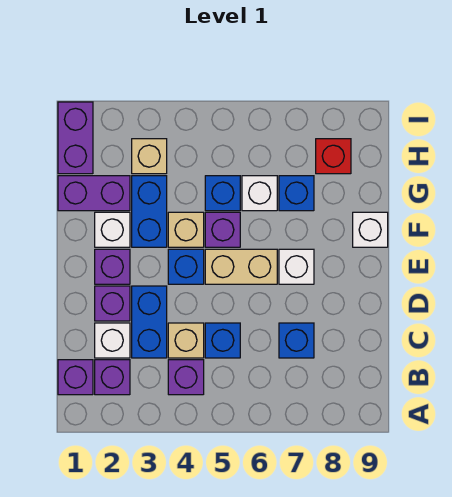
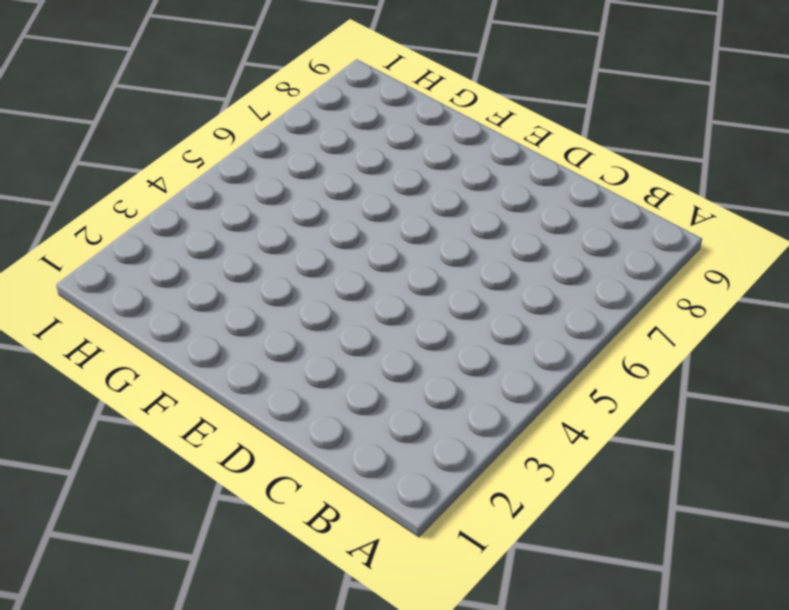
none -> purple brick B1 level 1
none -> purple brick B2 level 1
none -> purple brick B4 level 1

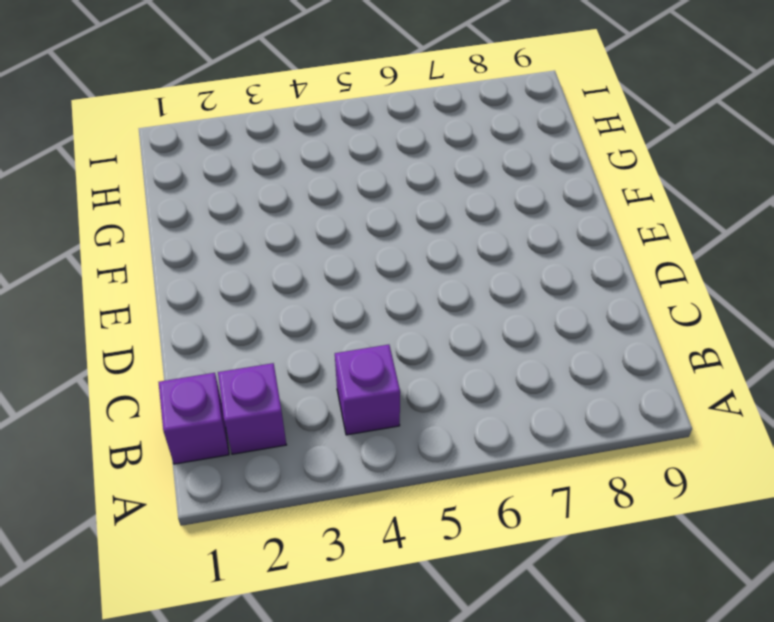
none -> white brick C2 level 1
none -> blue brick C3:D3 level 1
none -> tan brick C4 level 1

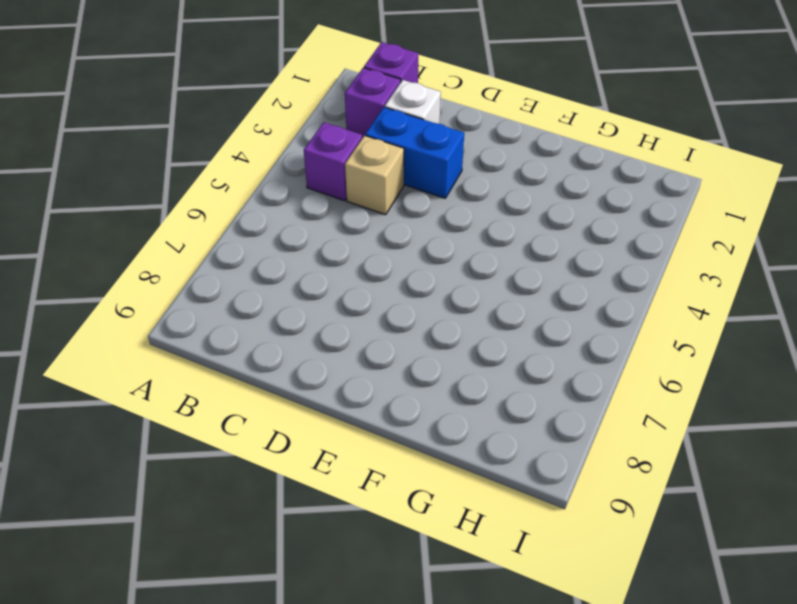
none -> blue brick C5 level 1
none -> blue brick C7 level 1
none -> purple brick D2 level 1

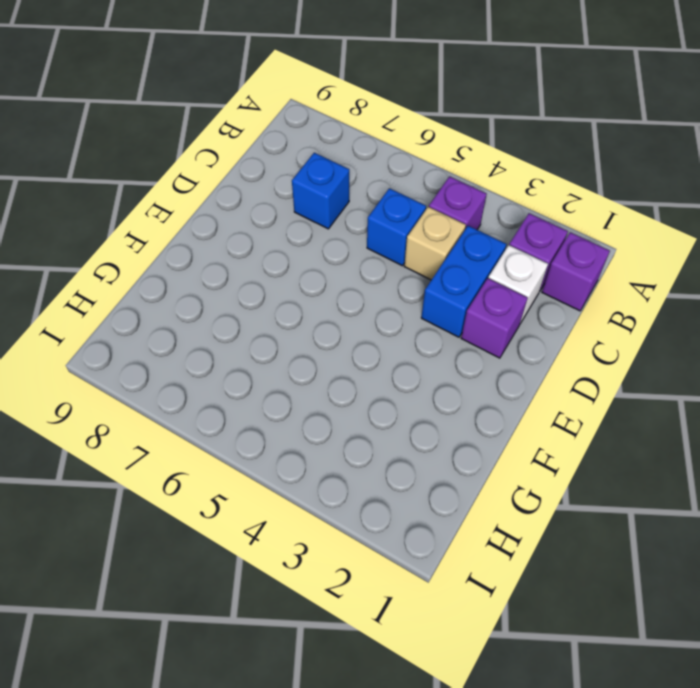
none -> purple brick E2 level 1
none -> blue brick E4 level 1
none -> tan brick E5:E6 level 1

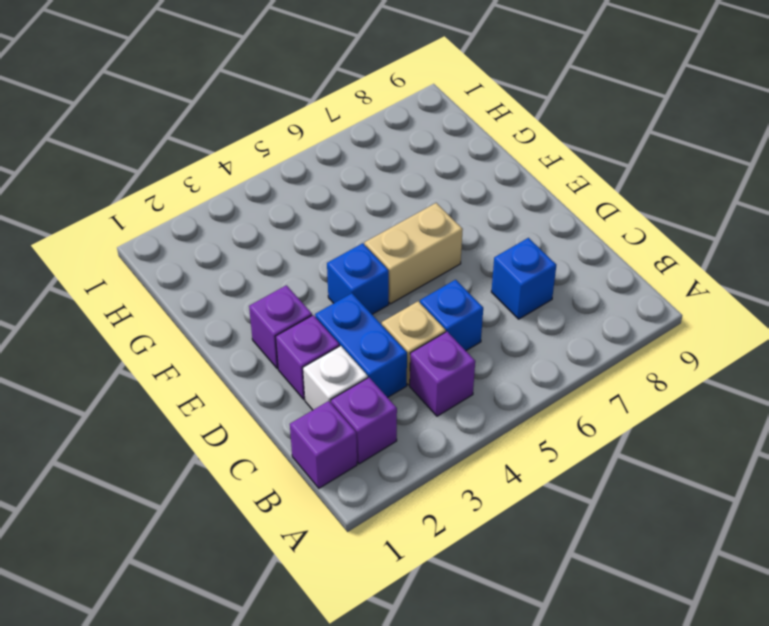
none -> white brick E7 level 1
none -> white brick F2 level 1
none -> blue brick F3:G3 level 1

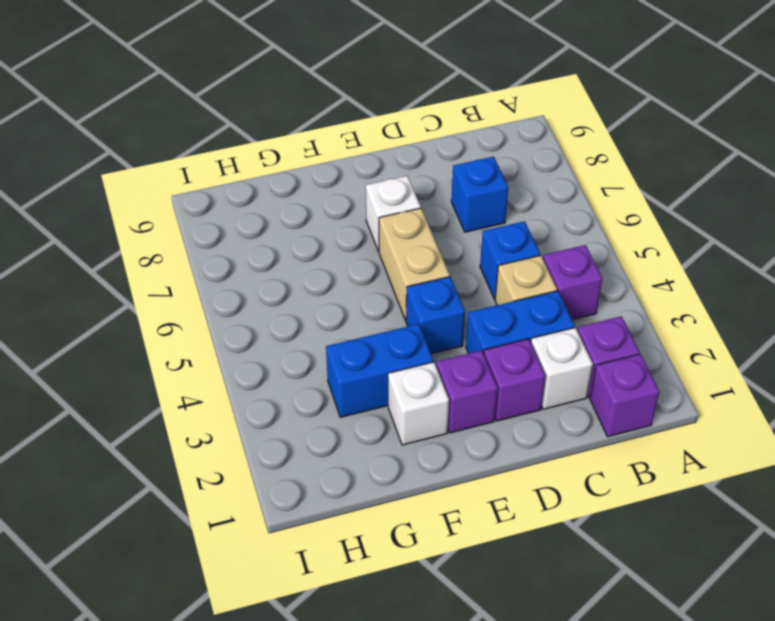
none -> tan brick F4 level 1
none -> purple brick F5 level 1
none -> white brick F9 level 1

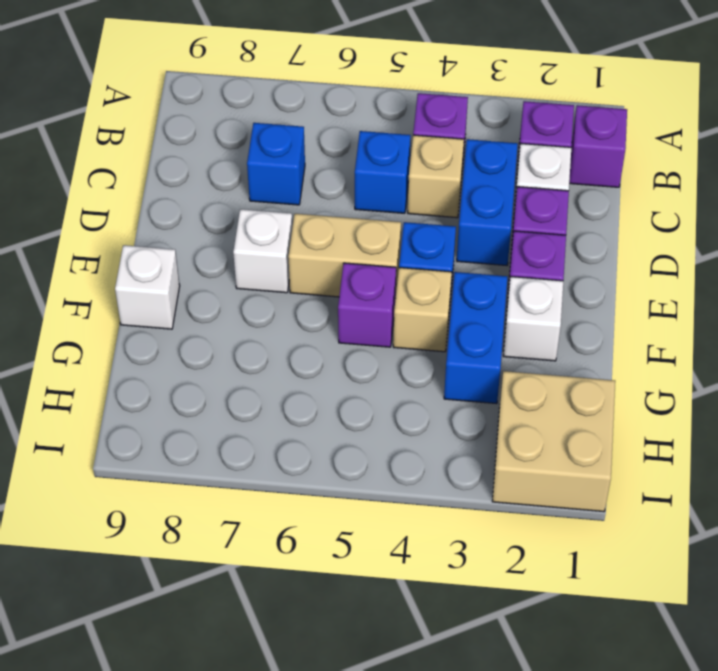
tan brick H1:I2 level 1 -> purple brick H1:I1 level 1
none -> purple brick G1:G2 level 1
none -> blue brick G5 level 1
none -> white brick G6 level 1

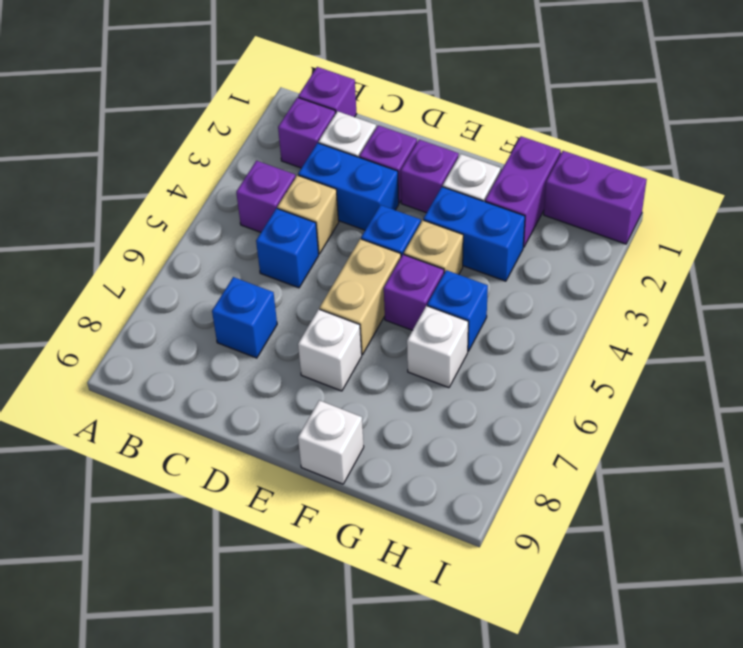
none -> blue brick G7 level 1
none -> tan brick H3 level 1
none -> red brick H8 level 1

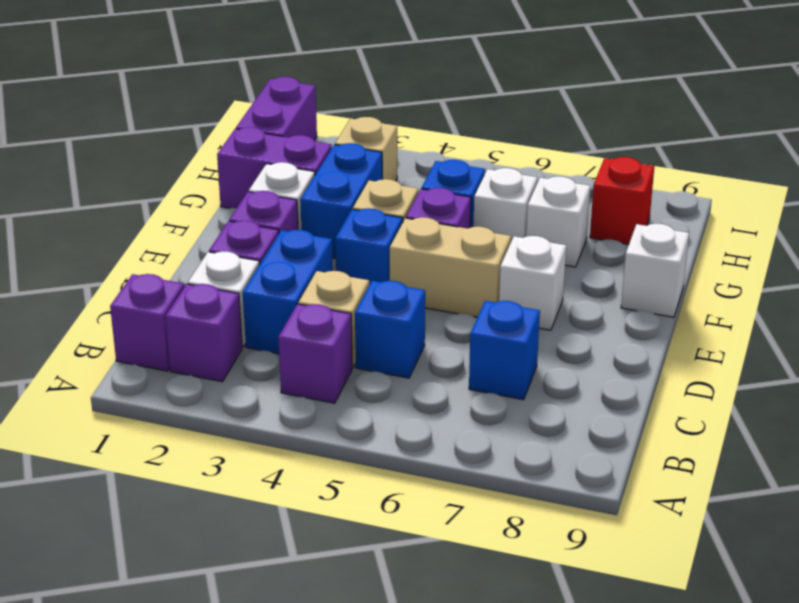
white brick G7 level 1 -> blue brick G7 level 1

